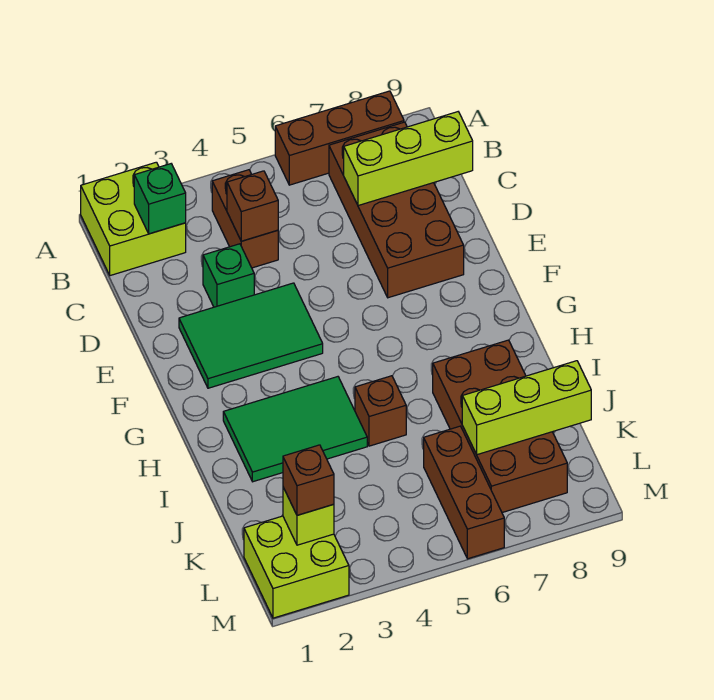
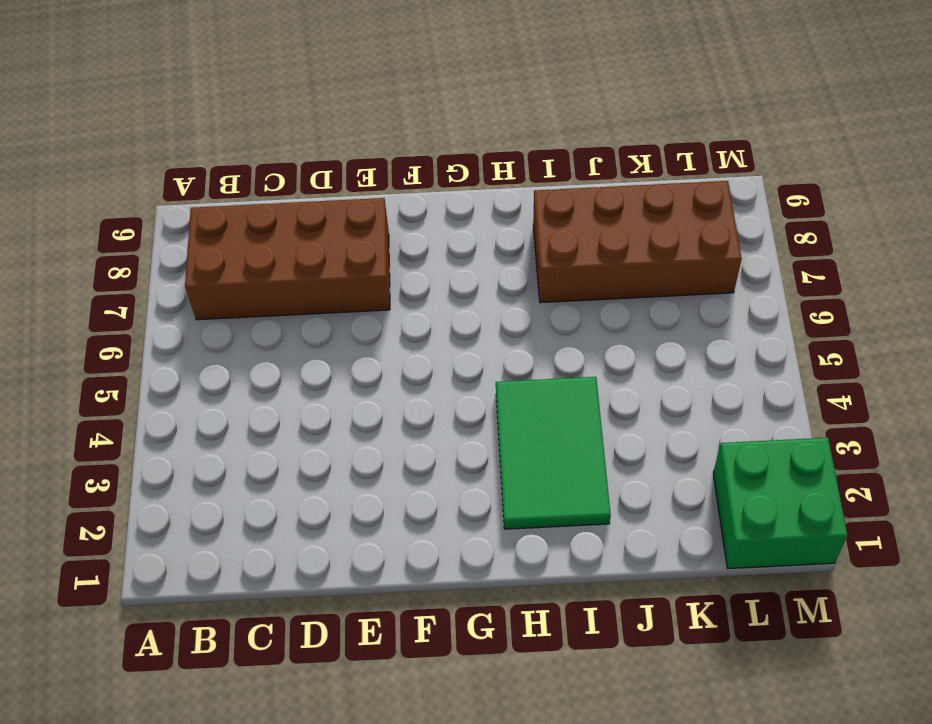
green brick L1:M2 level 1 -> lime brick L1:M2 level 1
none -> lime brick A1:B2 level 1
none -> brown brick A6:A8 level 1
none -> brown brick B4:C4 level 1

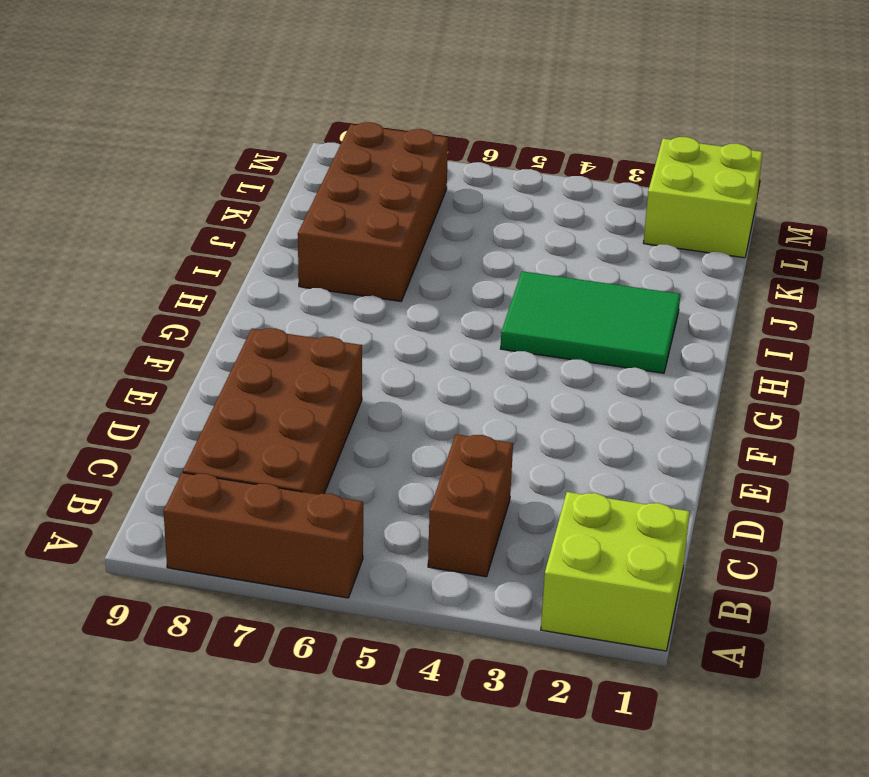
none -> green brick D3 level 1
none -> green tile E2:F4 level 1
none -> brown brick I5 level 1

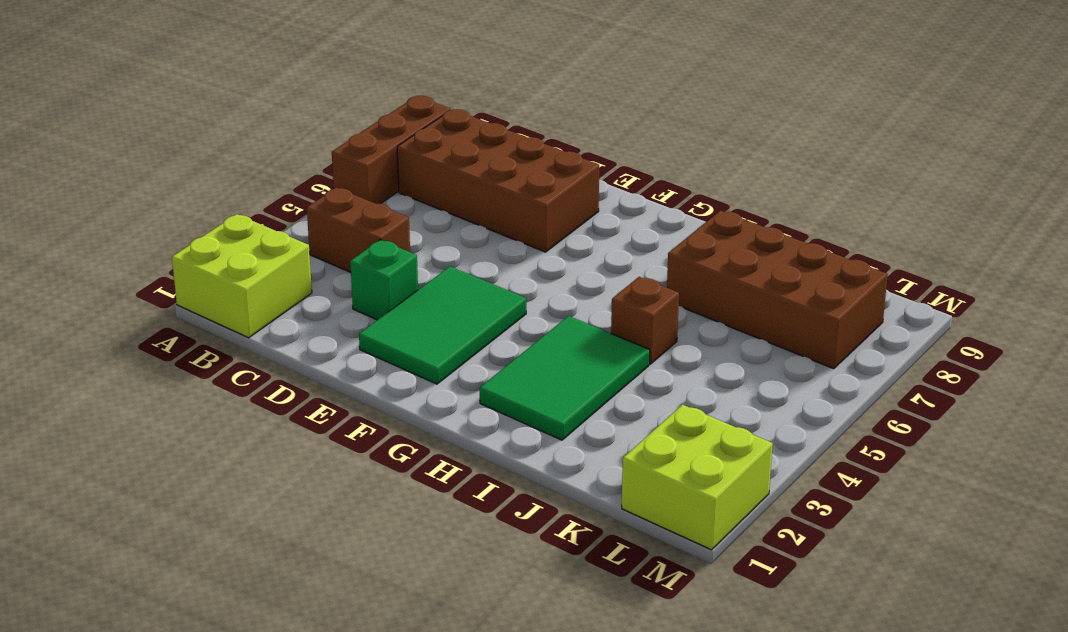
none -> brown brick K6:M6 level 1
none -> green brick B2 level 2
none -> brown brick C4 level 2

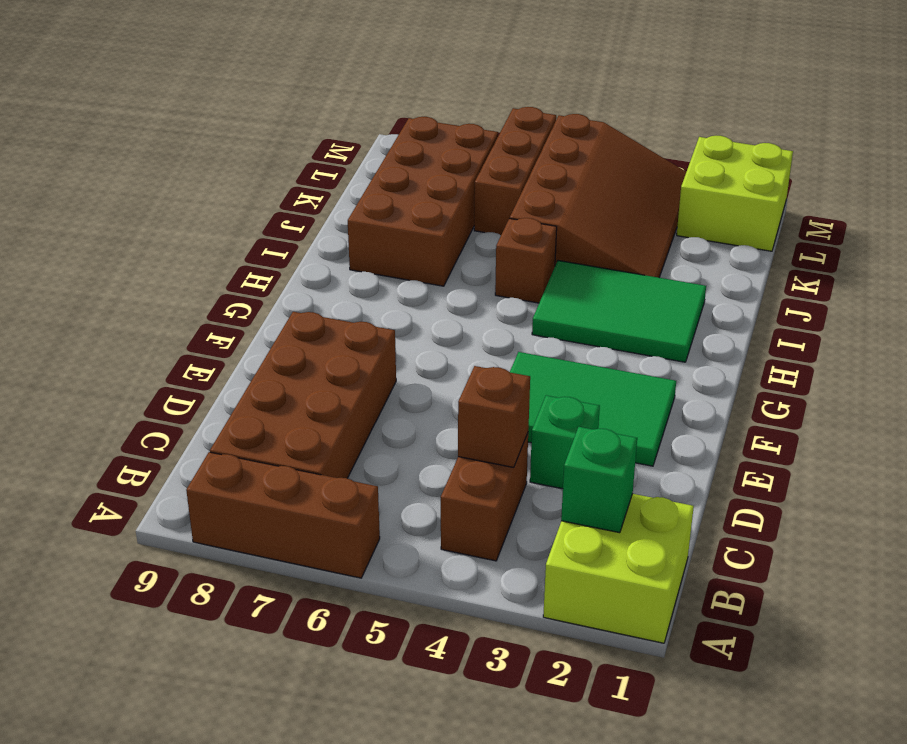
brown slope J3:M5 level 1 top 5 -> none
none -> lime brick C7:C9 level 2
none -> lime brick K7:K9 level 2
none -> lime brick L2 level 2

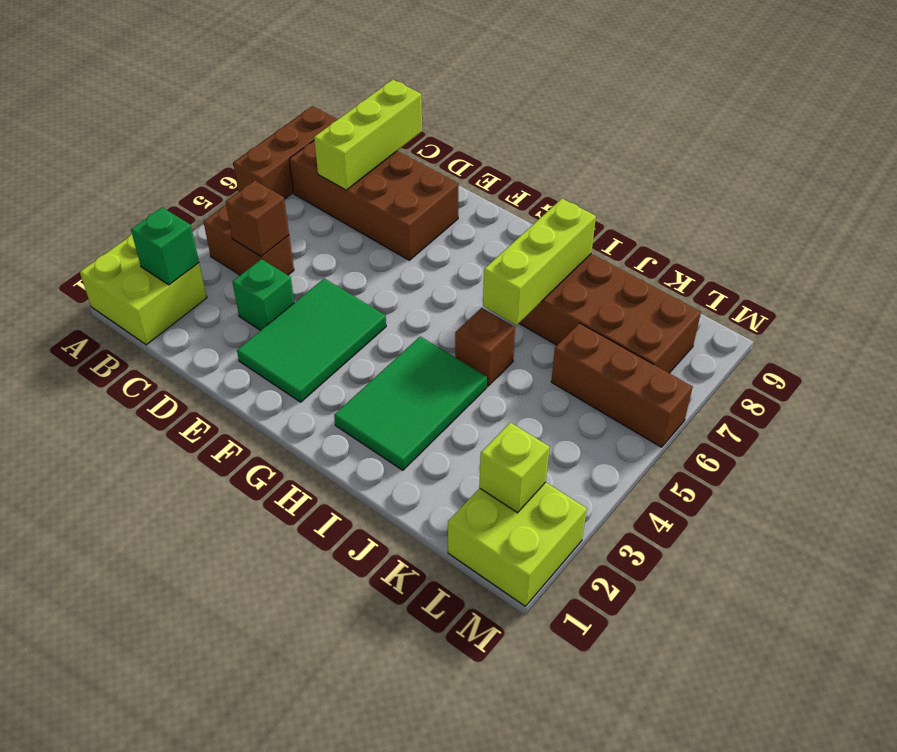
lime brick I6:I8 level 2 -> lime brick K7:K9 level 2
none -> brown brick L2 level 3

